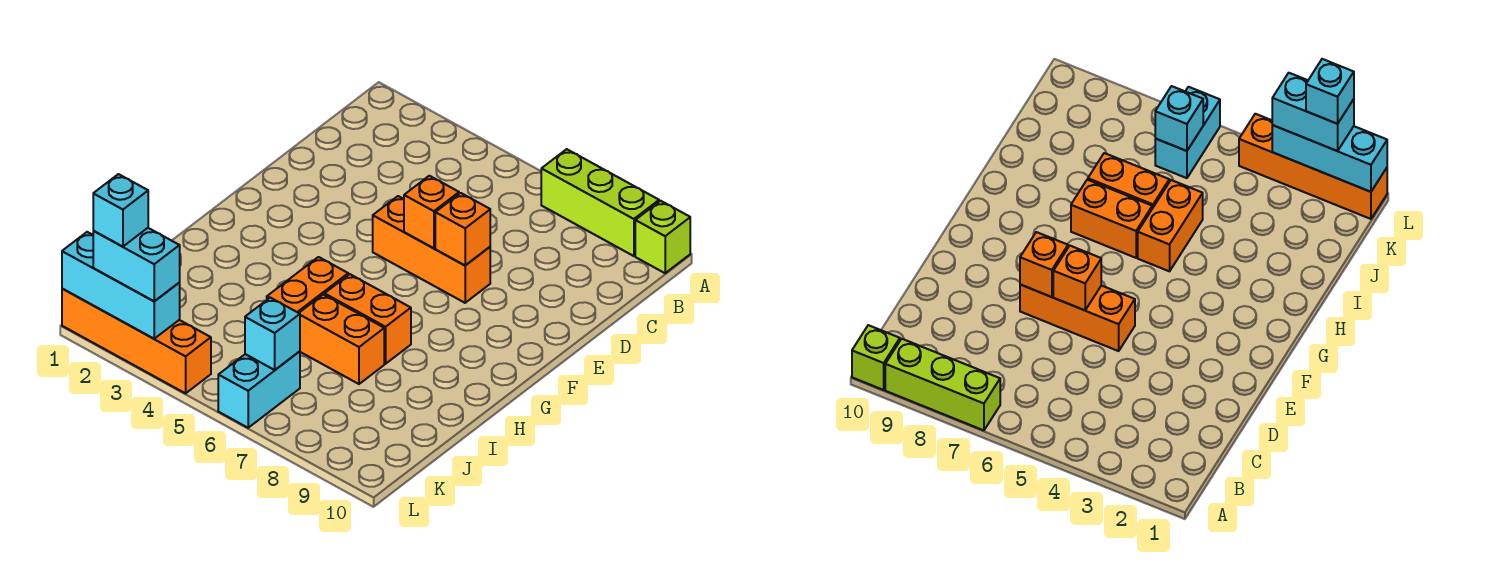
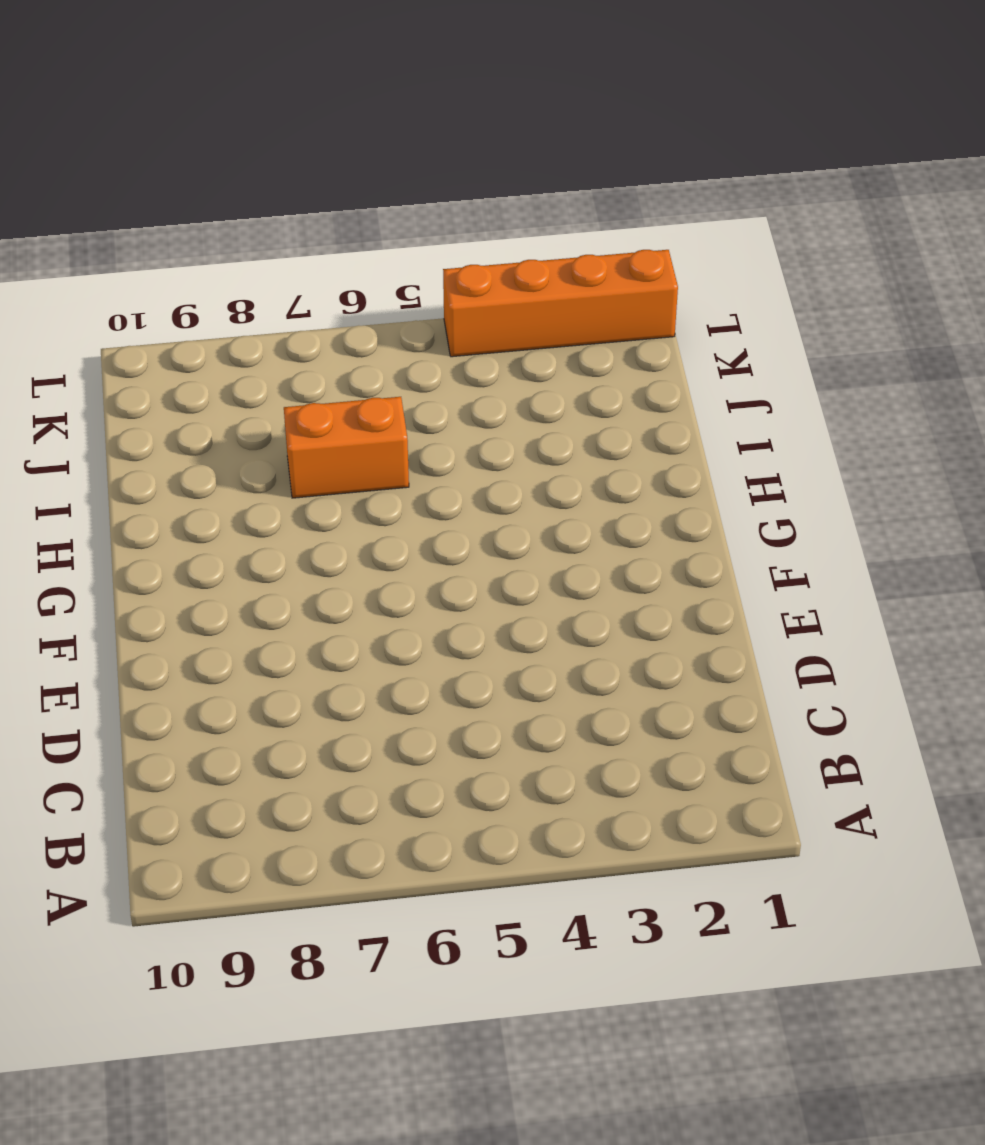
none -> lime brick A7:A9 level 1
none -> lime brick A10 level 1
none -> orange brick E5:E7 level 1

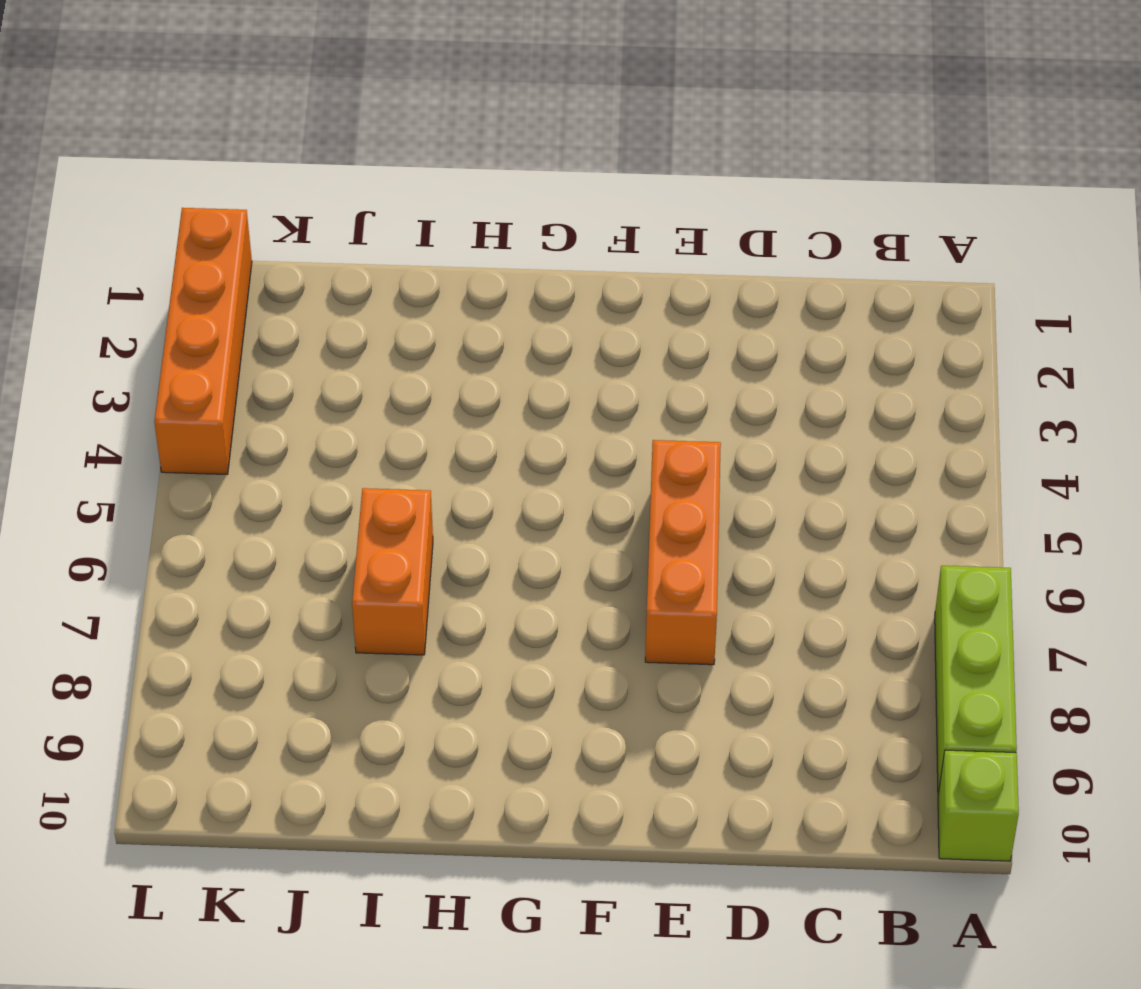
none -> orange brick H5:I5 level 1
none -> orange brick H6:H7 level 1
none -> cyan brick K6:L6 level 1

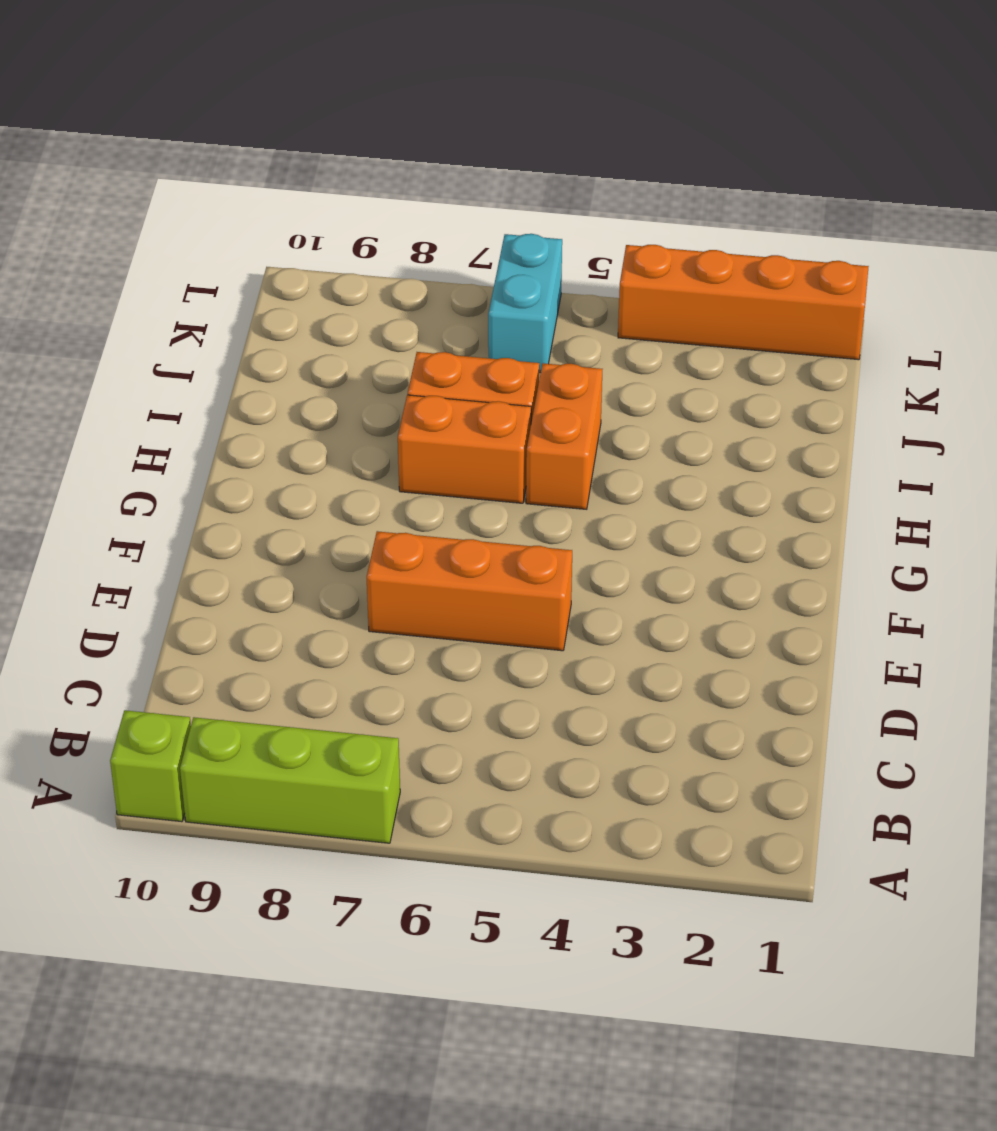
none -> orange brick E6 level 2
none -> orange brick E7 level 2
none -> cyan brick K6 level 2

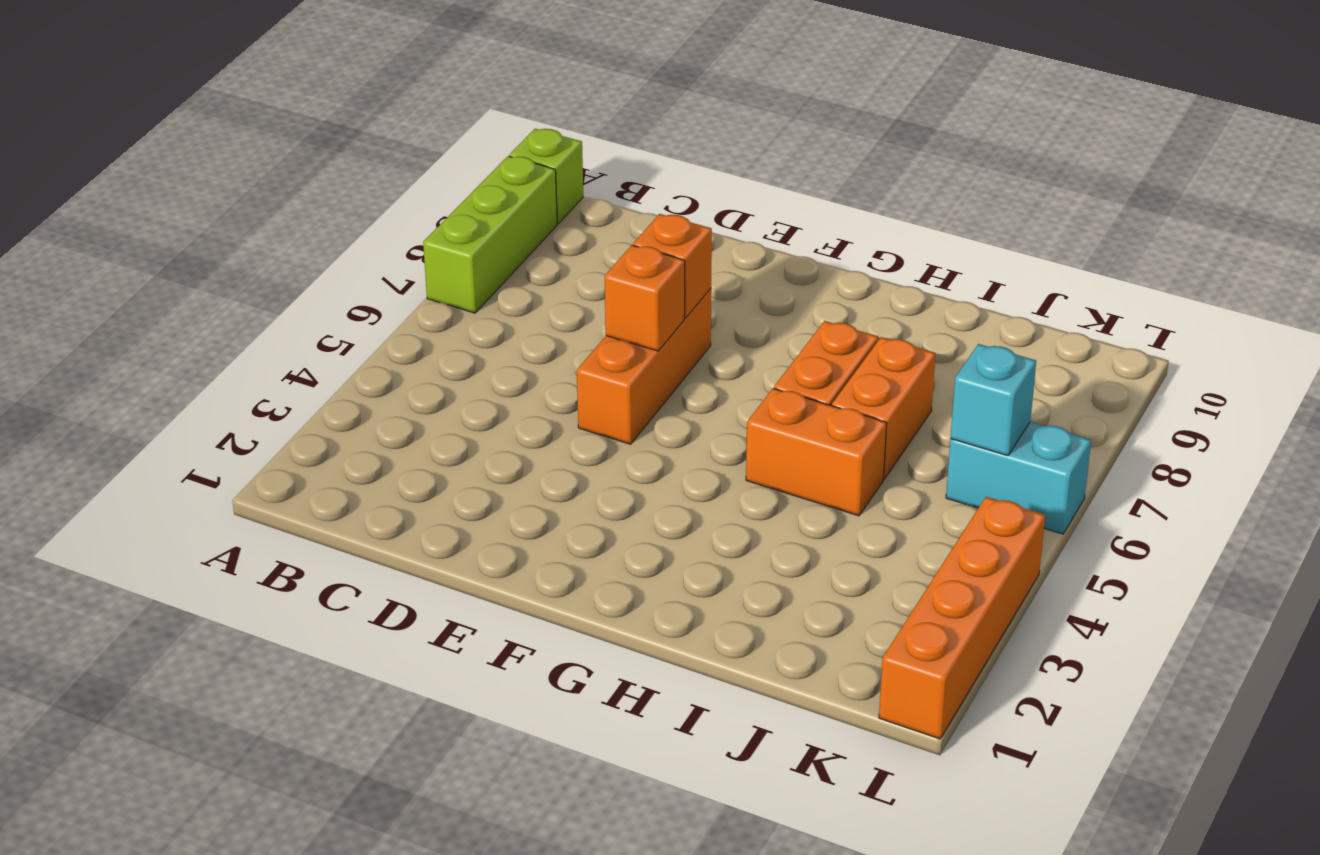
none -> cyan brick L1:L3 level 2
none -> cyan brick L2:L3 level 3
none -> cyan brick L2 level 4

